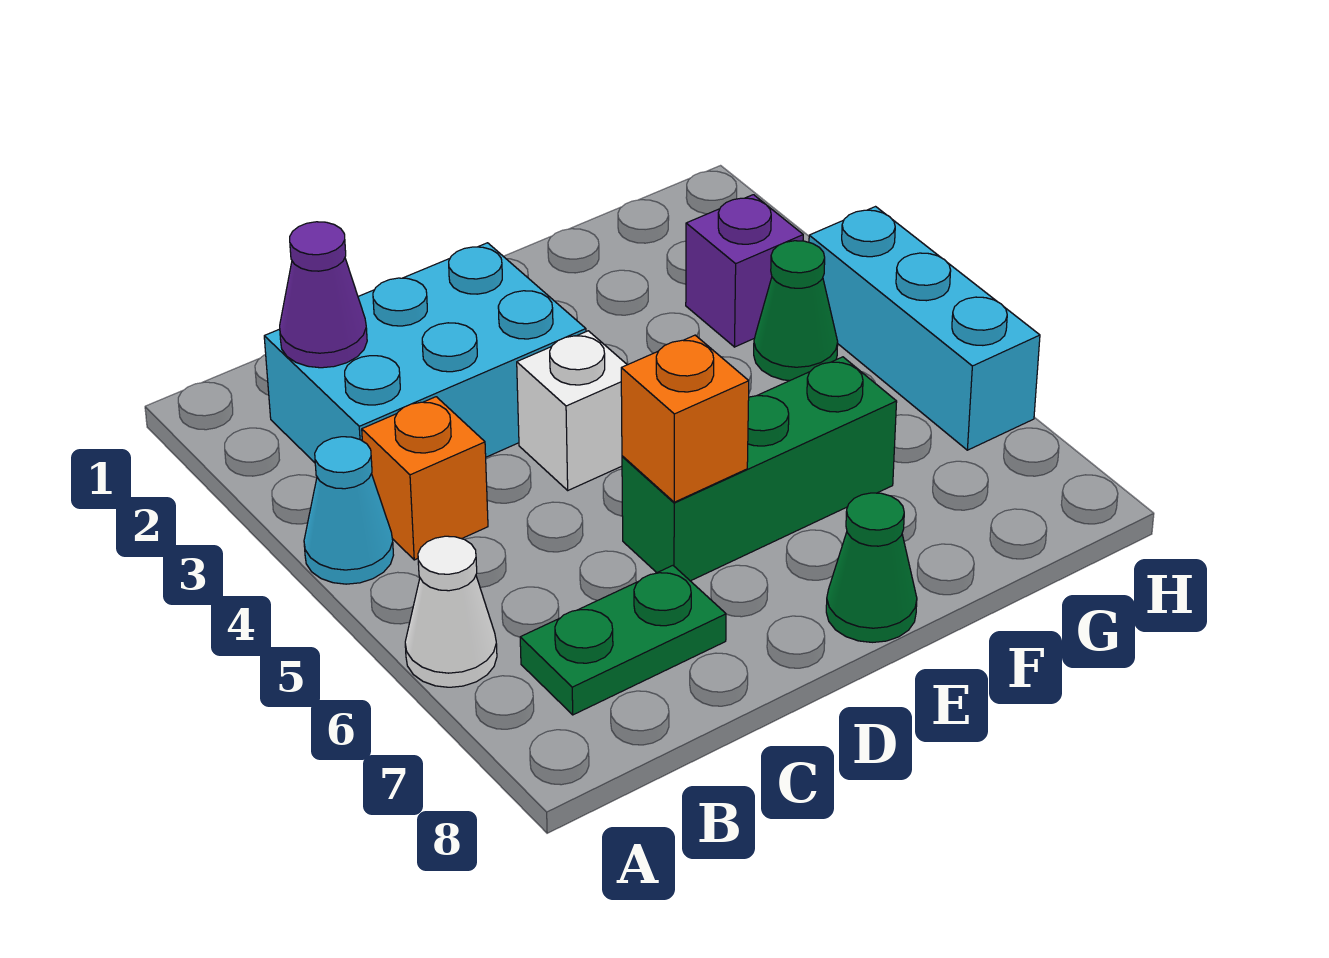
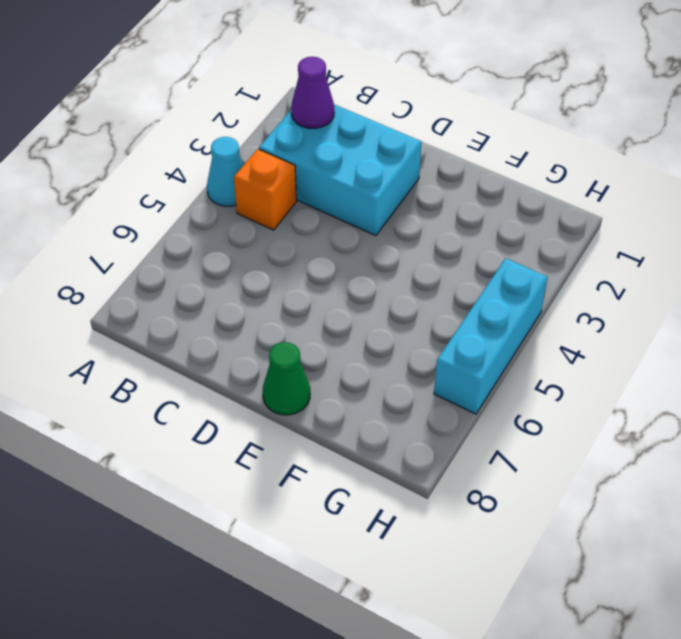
none -> white cone A6 level 1
none -> green plate B7:C7 level 1
none -> white brick D4 level 1

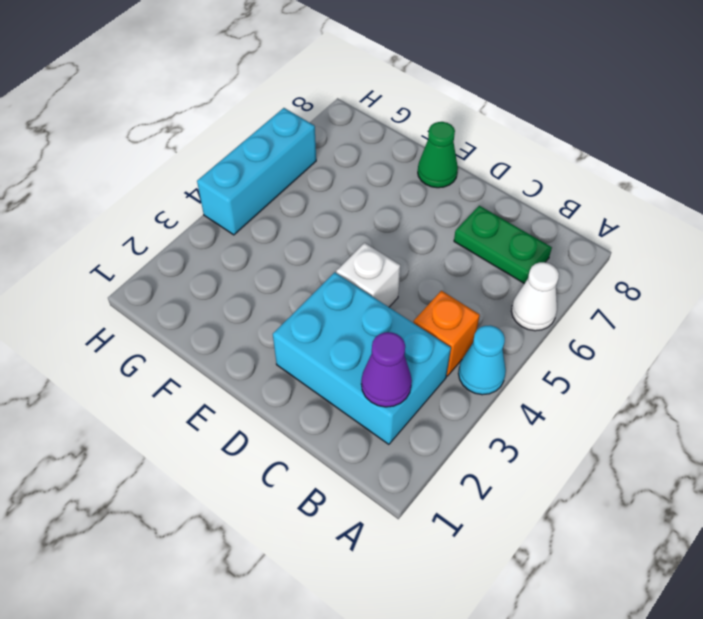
none -> green brick D6:F6 level 1
none -> purple brick G3 level 1
none -> green cone G4 level 1

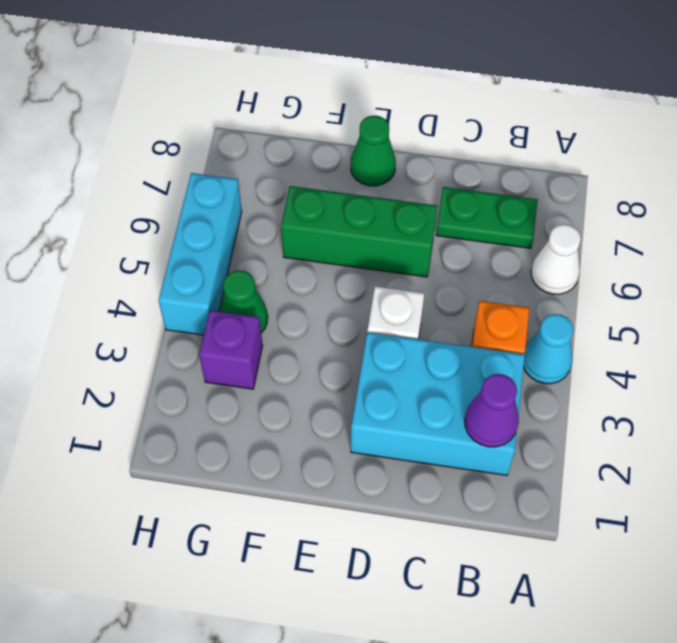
none -> orange brick D6 level 2

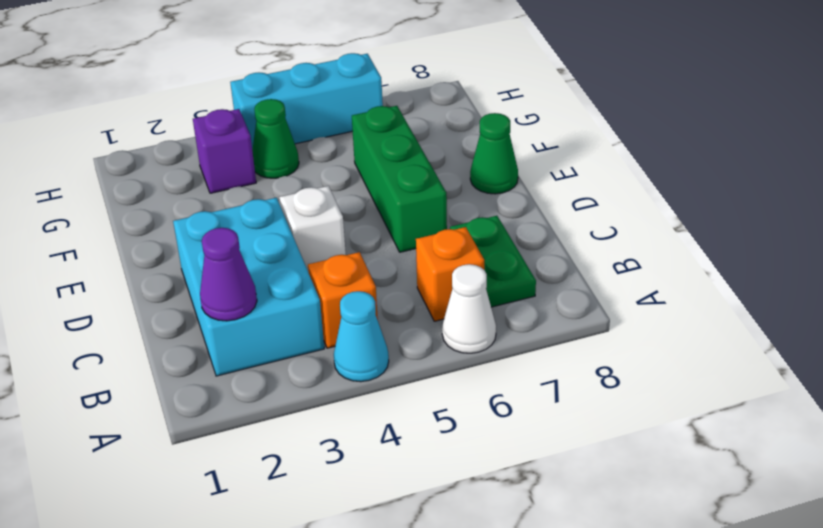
orange brick B6 level 1 -> orange brick D6 level 2

